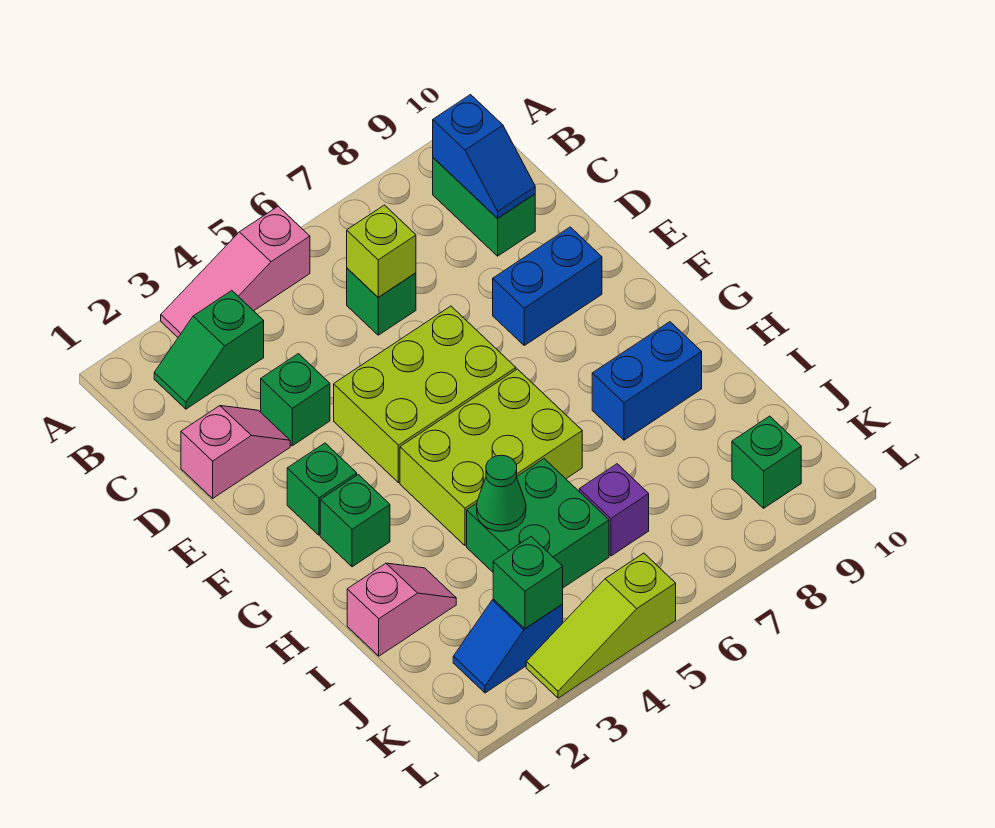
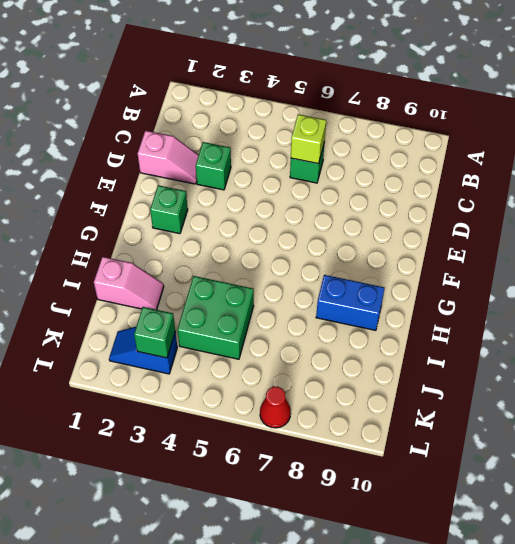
red cone L7 level 1 -> none
none -> pink slope A3:A5 level 1 top 5
none -> green slope B2:B3 level 1 top 3
none -> green brick B9:C9 level 1

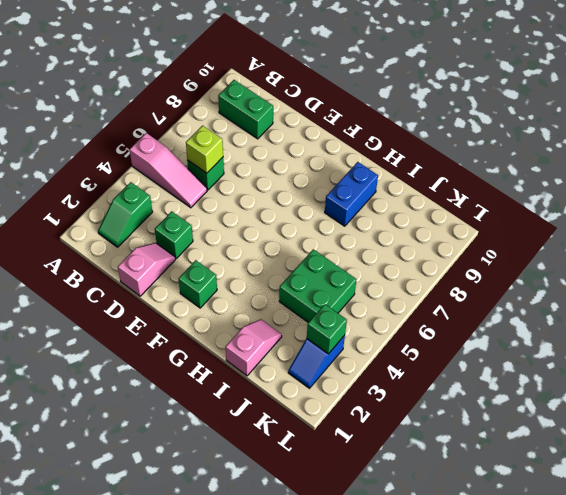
pink slope A5:C5 level 1 top A -> pink slope A3:A5 level 1 top 5
none -> lime brick E4:F6 level 1
none -> blue brick E8:E9 level 1
none -> green brick G2 level 1

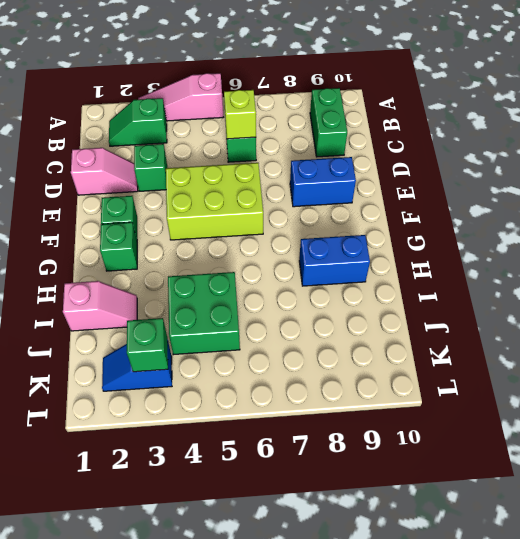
none -> lime brick G4:H6 level 1
none -> purple brick J6 level 1
none -> green brick K9 level 1

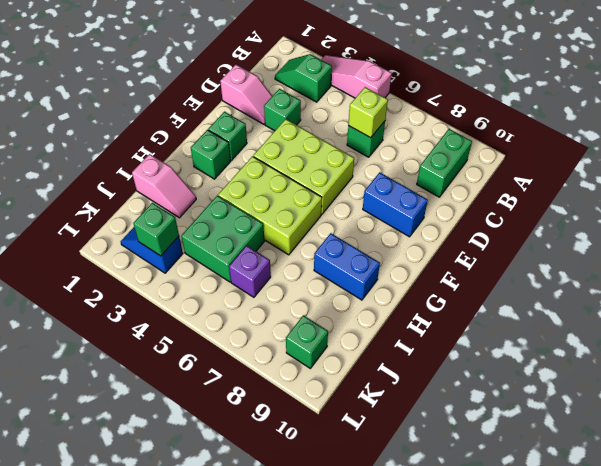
none -> lime slope L3:L5 level 1 top 5
none -> blue slope B9:C9 level 2 top B
none -> green cone I4 level 2

